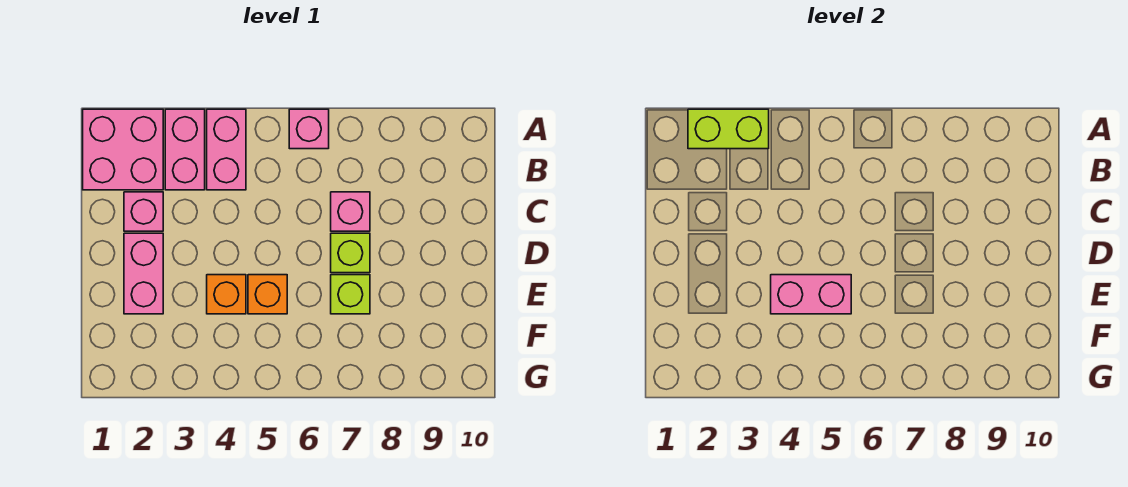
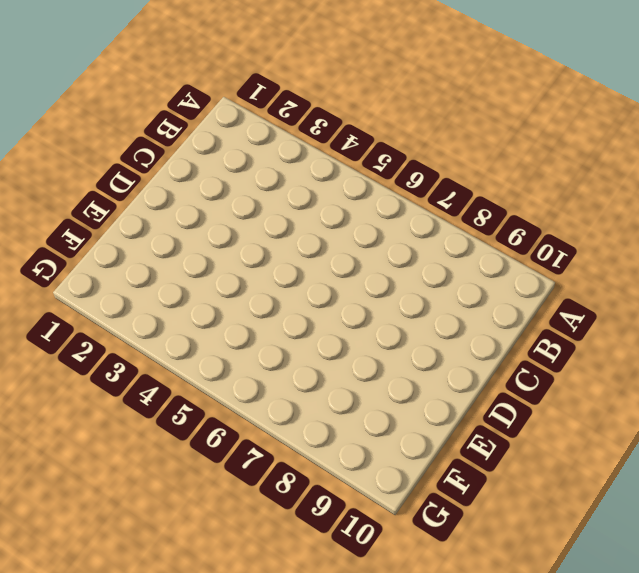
none -> pink brick A1:B2 level 1
none -> pink brick A3:B3 level 1
none -> pink brick A4:B4 level 1

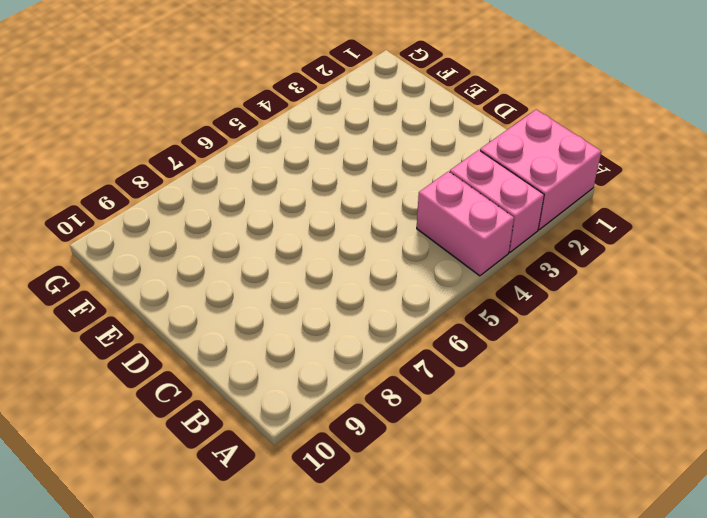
none -> pink brick A6 level 1
none -> pink brick C2 level 1
none -> pink brick C7 level 1

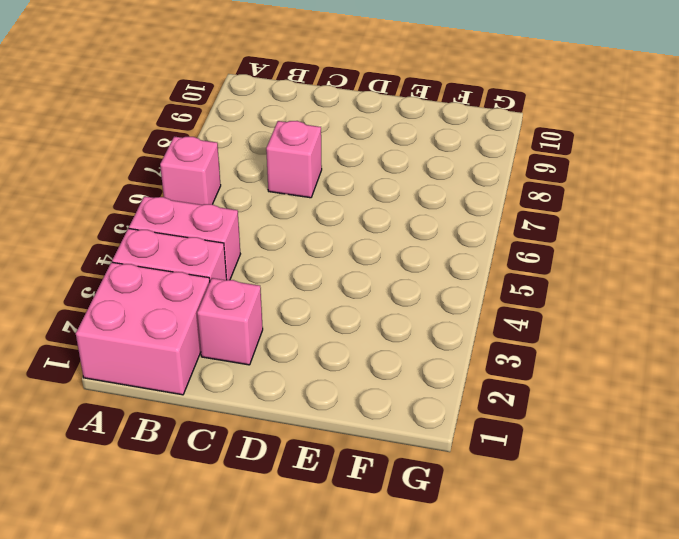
none -> pink brick D2:E2 level 1
none -> lime brick D7 level 1
none -> orange brick E4 level 1

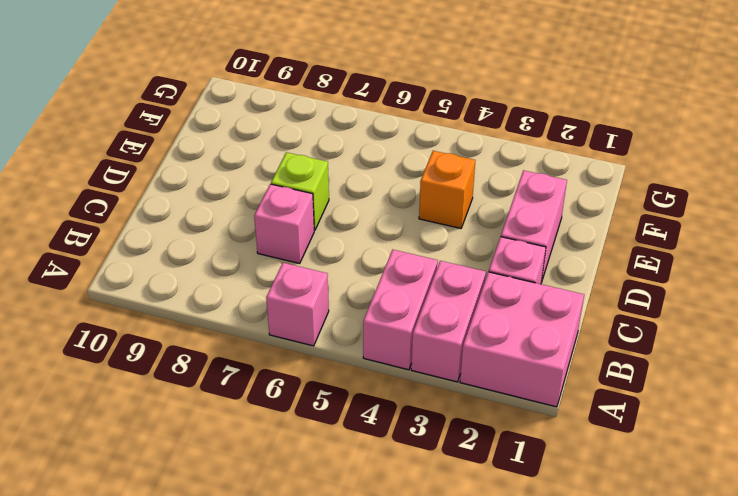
none -> orange brick E5 level 1
none -> lime brick E7 level 1
none -> lime brick A2:A3 level 2

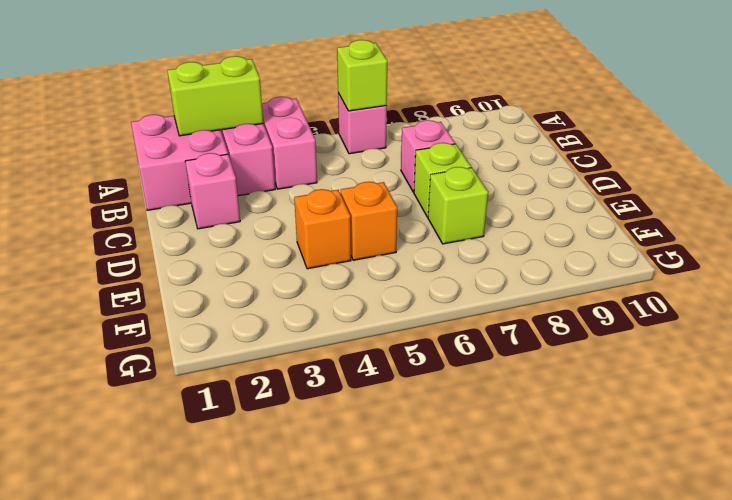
lime brick A6 level 2 -> none
none -> pink brick D2:E2 level 1
none -> pink brick E4:E5 level 2

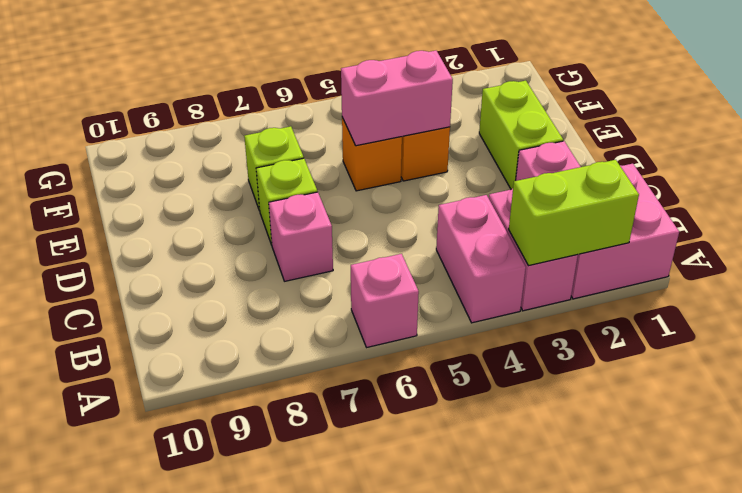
lime brick D2:E2 level 1 -> pink brick D2:E2 level 1

